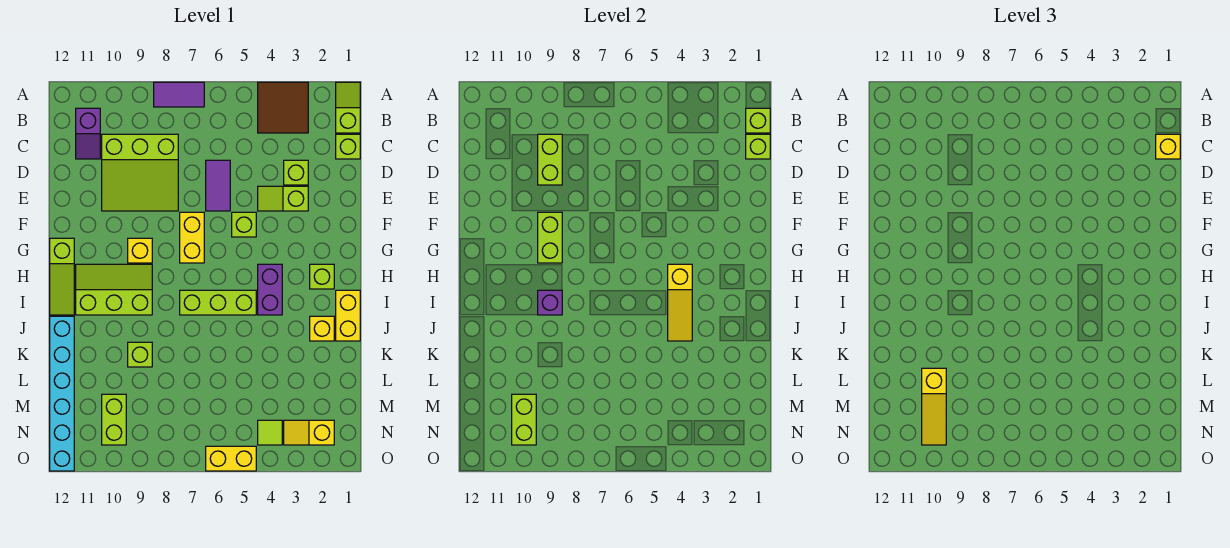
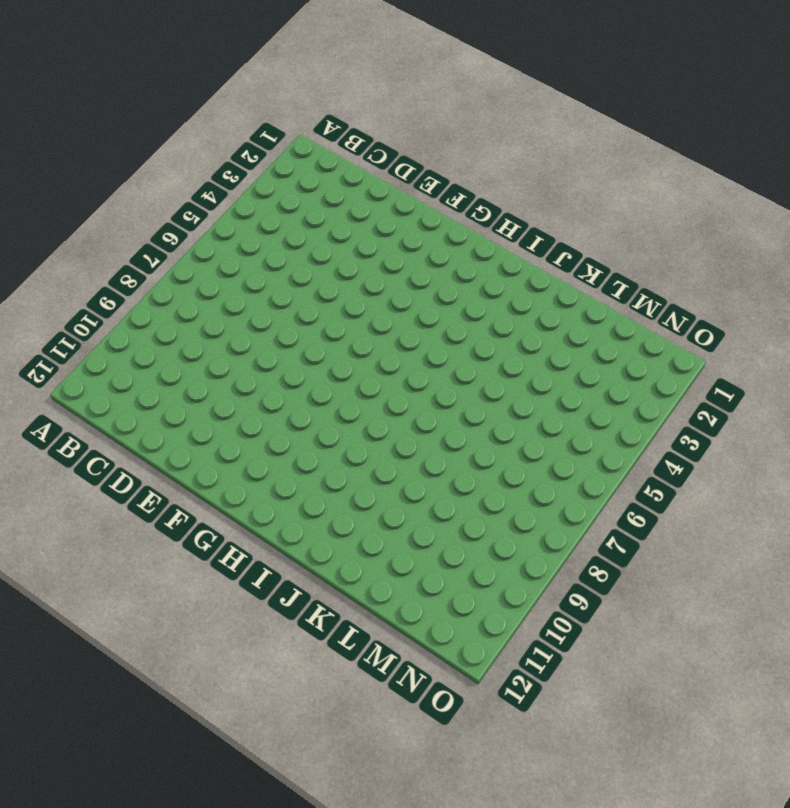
none -> lime slope A1:B1 level 1 top B
none -> brown tile A3:B4 level 1
none -> purple tile A7:A8 level 1
none -> purple slope B11:C11 level 1 top B

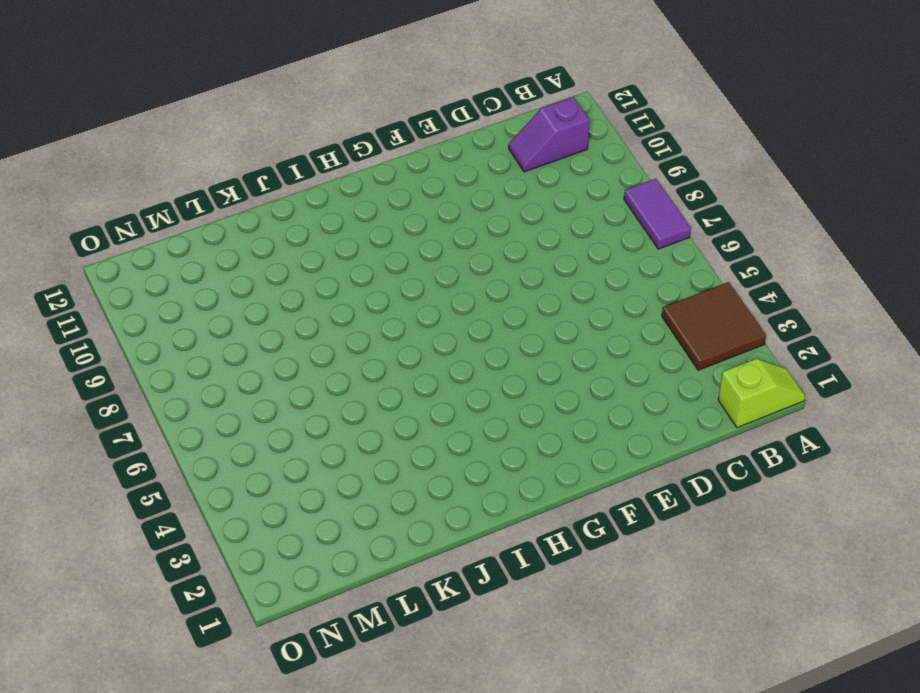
none -> lime brick C1 level 1
none -> lime slope C8:E10 level 1 top C
none -> lime brick D3 level 1
none -> purple tile D6:E6 level 1

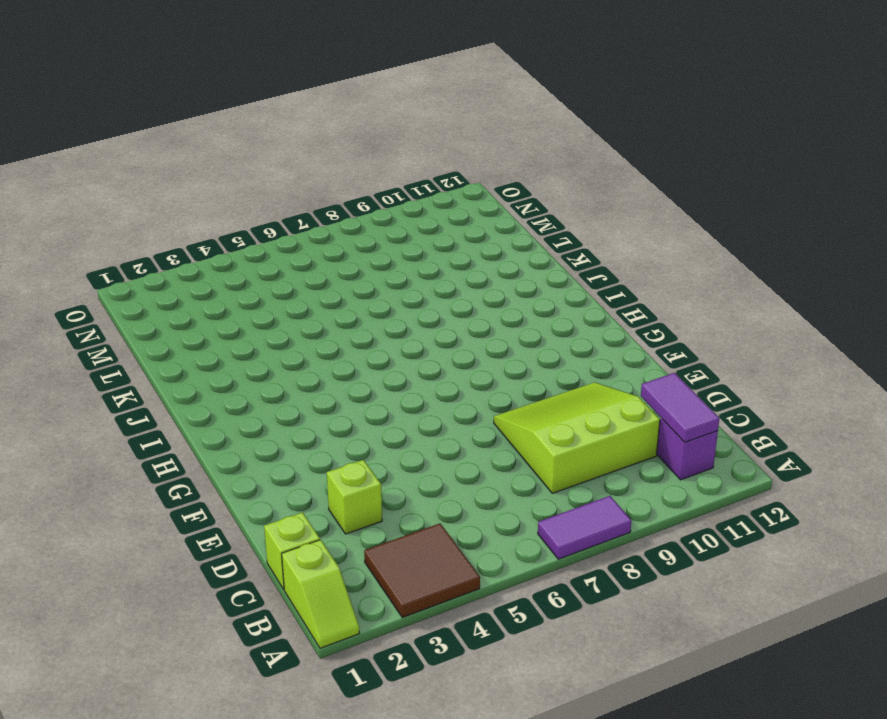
purple tile B11:C11 level 2 -> purple tile D6:E6 level 1
none -> lime slope E3:E4 level 1 top 3
none -> lime brick F5 level 1
none -> yellow brick F7:G7 level 1
none -> yellow brick G9 level 1

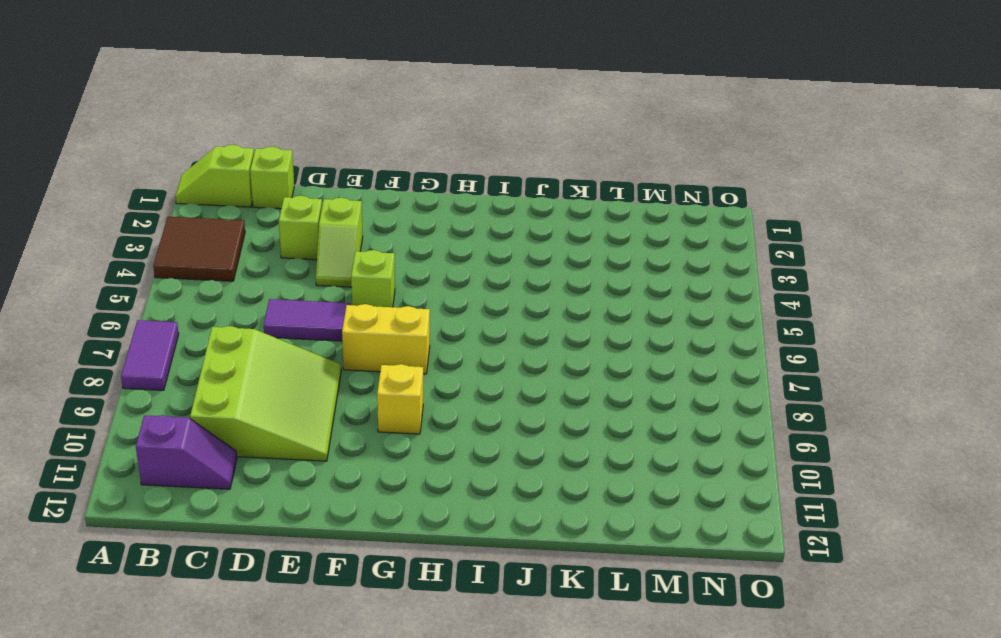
none -> lime slope G12:I12 level 1 top G
none -> lime brick H2 level 1
none -> purple brick H4:I4 level 1
none -> lime slope H9:I11 level 1 top I

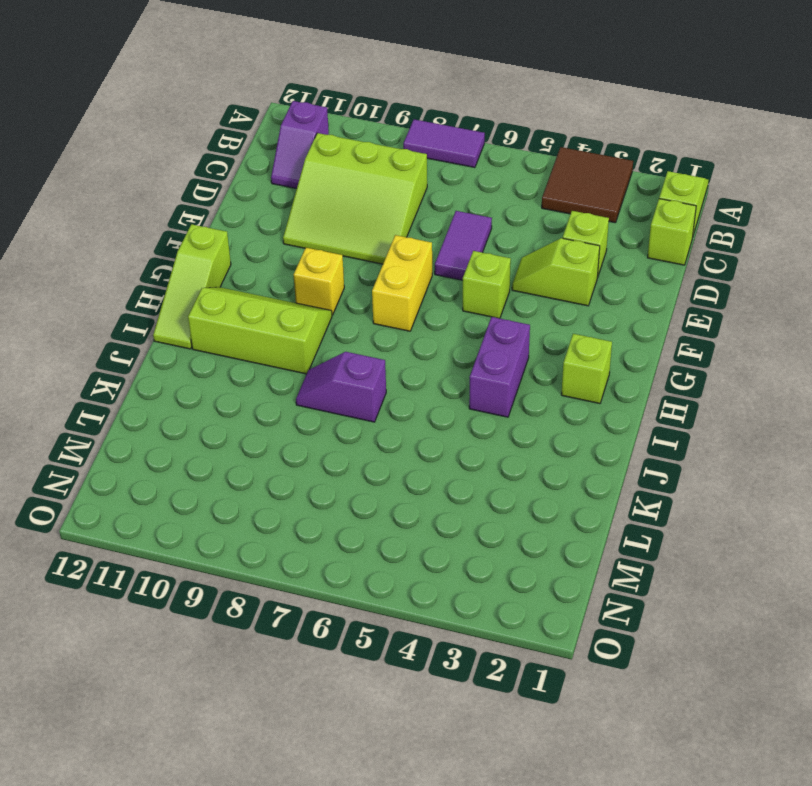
purple slope J7:J8 level 1 top 7 -> none
none -> yellow brick I1:J1 level 1
none -> lime brick I5:I7 level 1
none -> yellow brick J2 level 1
none -> cyan brick J12:O12 level 1

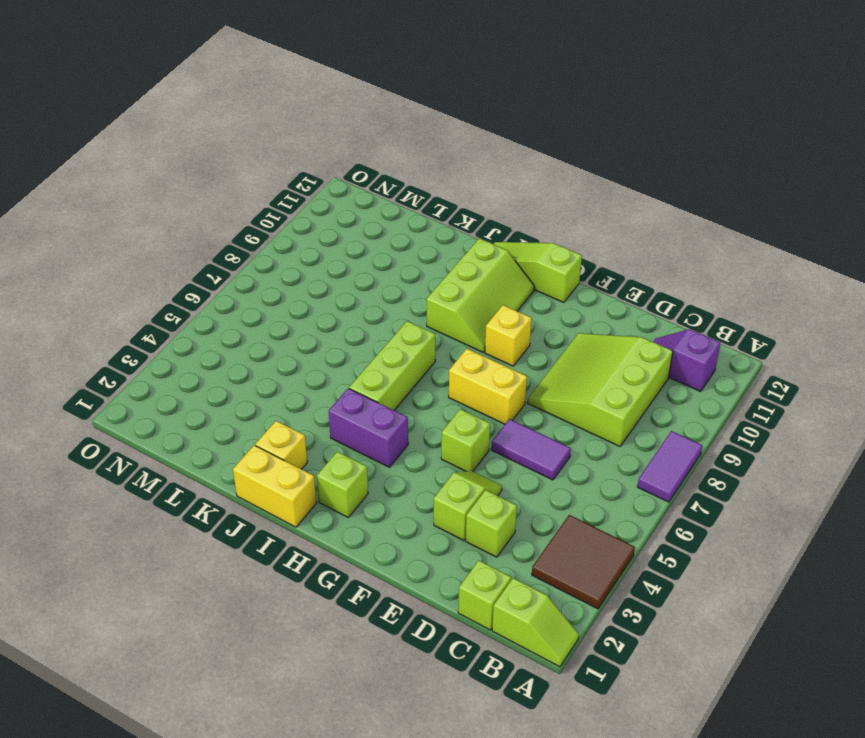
none -> cyan brick J12:O12 level 1
none -> lime brick K9 level 1
none -> lime brick M10:N10 level 1
none -> yellow slope N2:N3 level 1 top 2

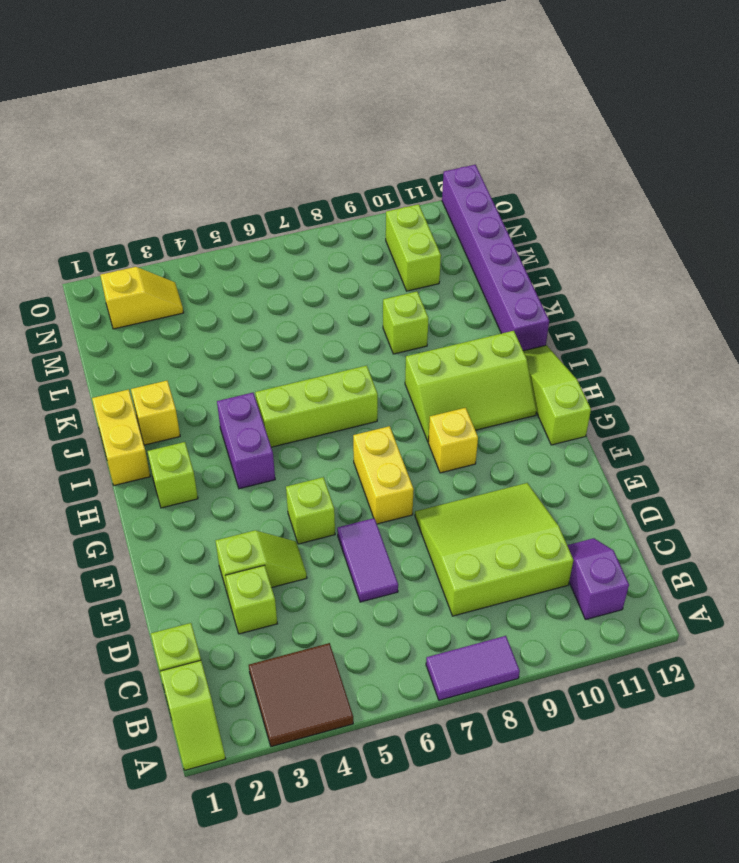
purple brick J12:O12 level 1 -> cyan brick J12:O12 level 1
none -> lime tile N4 level 1
none -> yellow brick O5:O6 level 1
none -> lime brick B1 level 2
none -> lime brick C1 level 2

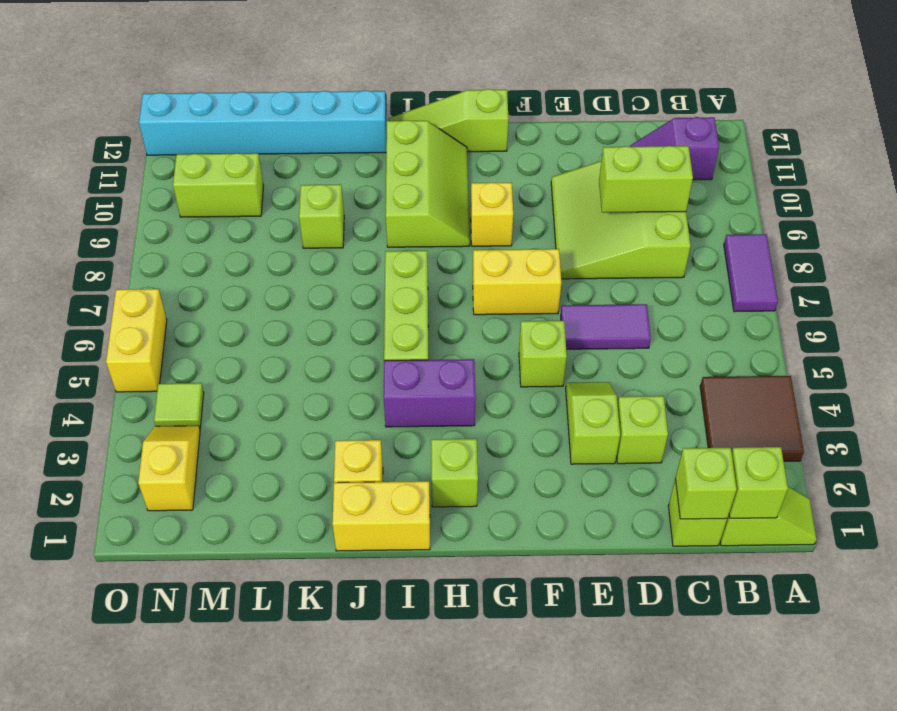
none -> lime brick F9:G9 level 2
none -> yellow slope H4:J4 level 2 top H
none -> purple brick I9 level 2
none -> lime brick M10:N10 level 2

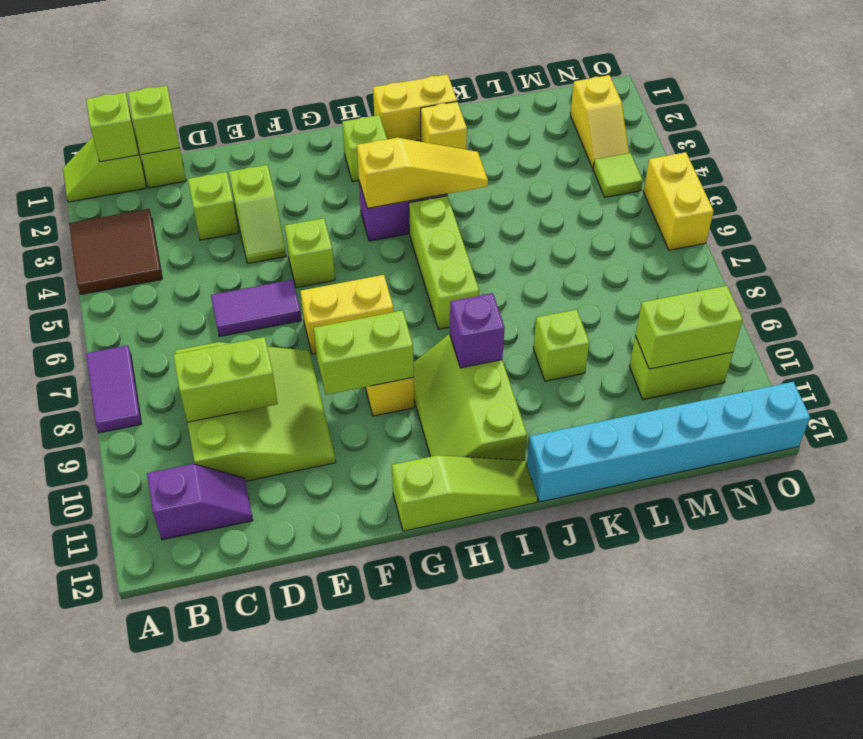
none -> yellow brick C1 level 3
none -> yellow slope L10:N10 level 3 top L

